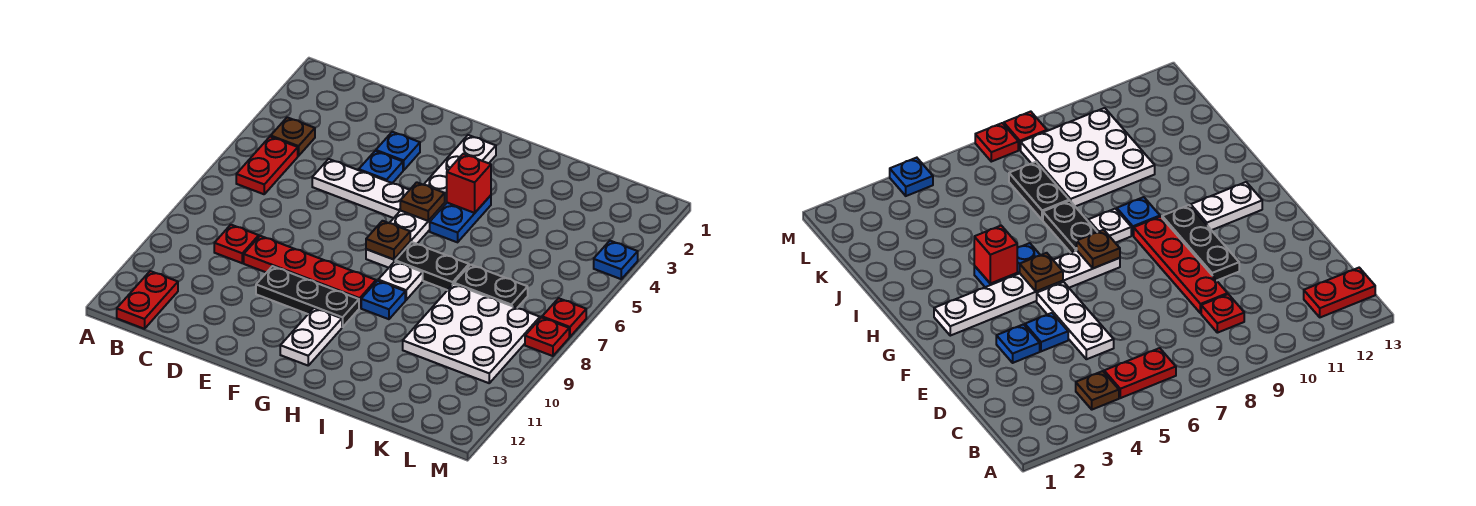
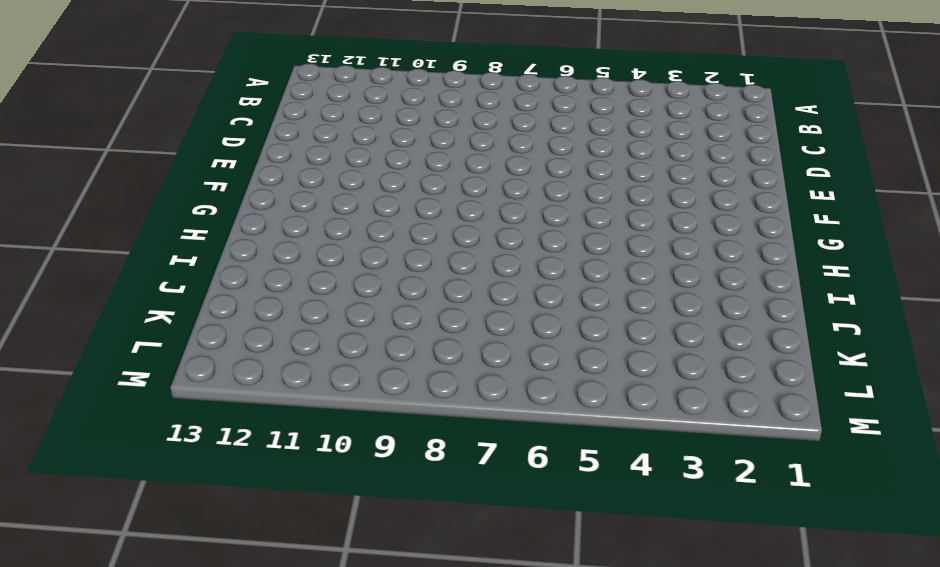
none -> brown plate B4 level 1
none -> red plate B5:B6 level 1
none -> red plate B12:B13 level 1

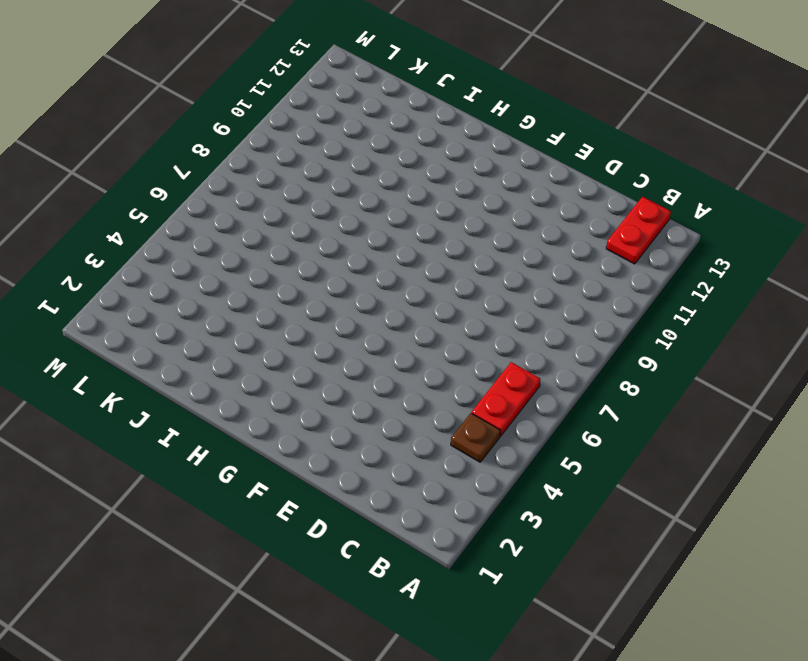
none -> red plate C9 level 1
none -> white plate D5:F5 level 1
none -> red plate D9:G9 level 1

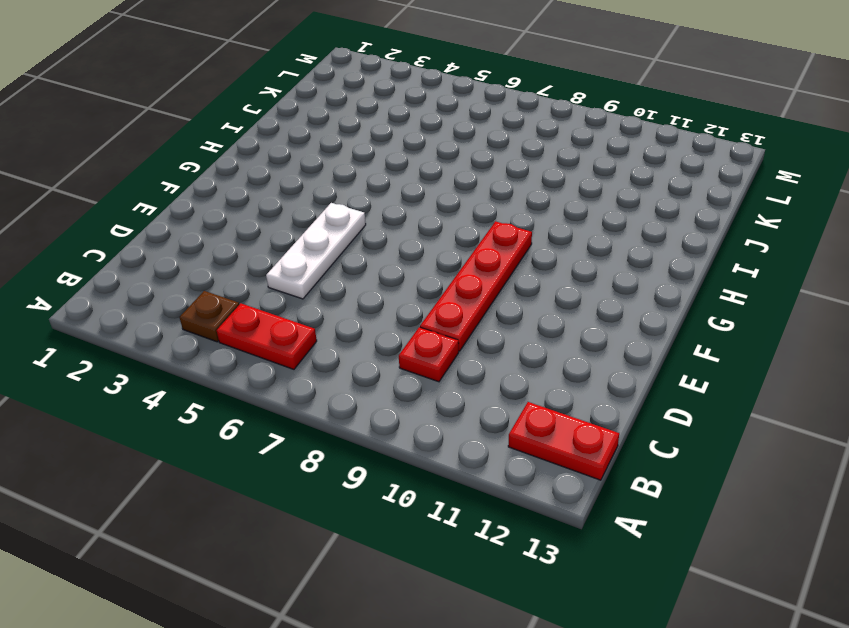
none -> blue plate E3 level 1
none -> blue plate E4 level 1
none -> black plate E10:G10 level 1

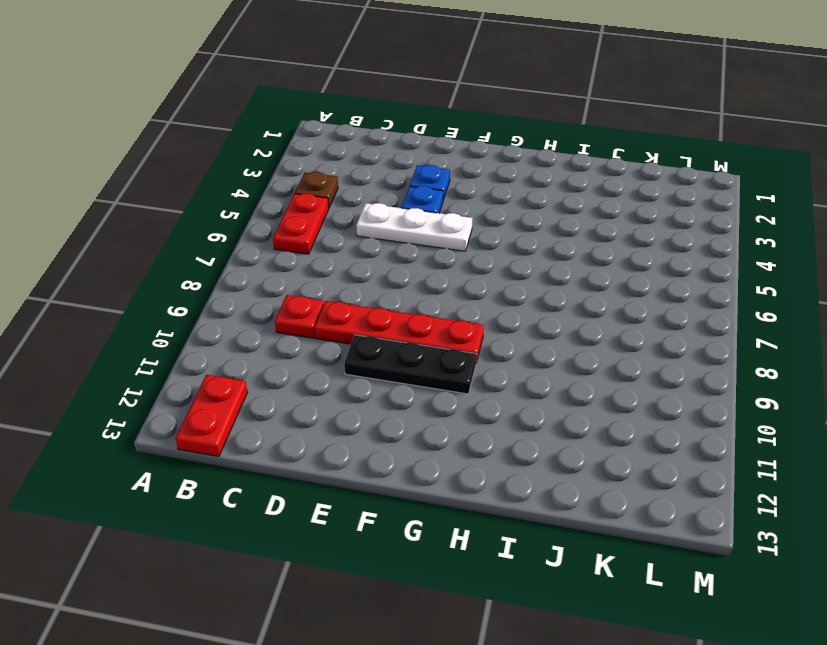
none -> white plate G2:G7 level 1
none -> white plate G11:G12 level 1
none -> blue plate H4:H5 level 1

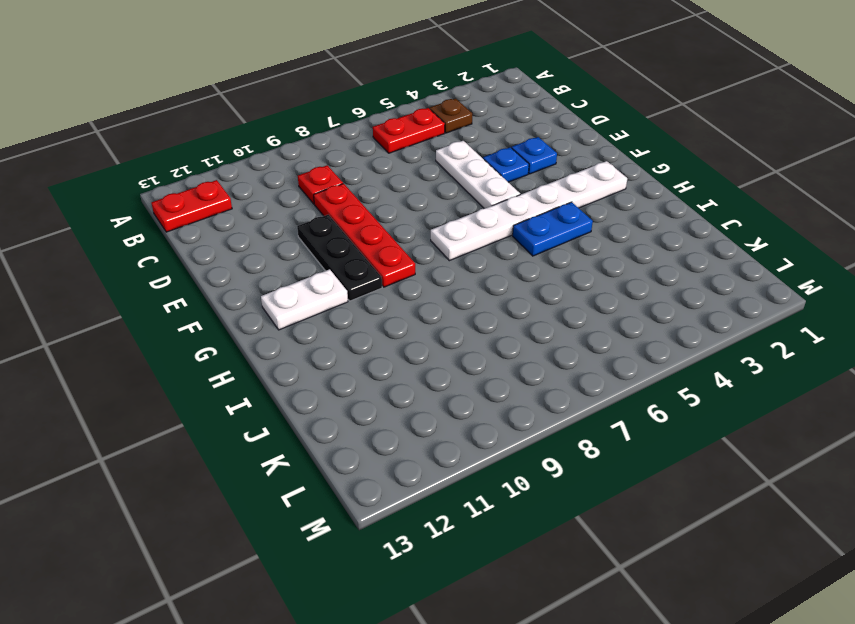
none -> black plate H7:I7 level 1
none -> white plate H8 level 1
none -> blue plate H9 level 1

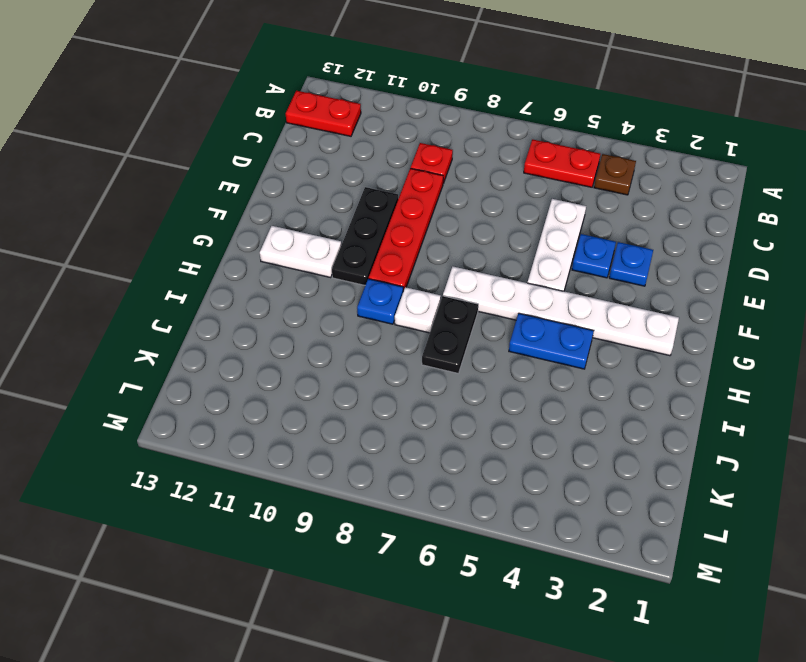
none -> black plate J7:K7 level 1
none -> white plate J8:L10 level 1
none -> blue plate M4 level 1

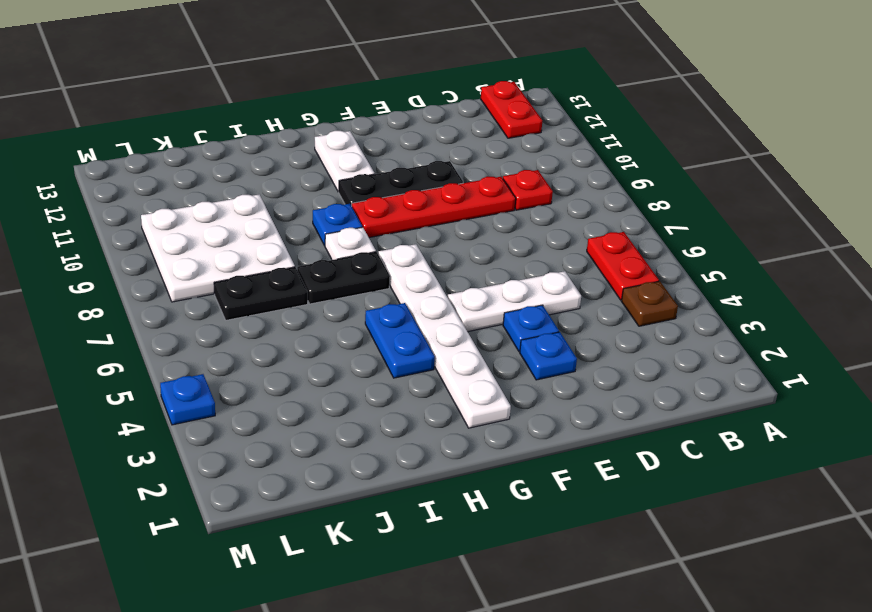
none -> red plate M7 level 1
none -> red plate M8 level 1
none -> brown plate G5 level 2

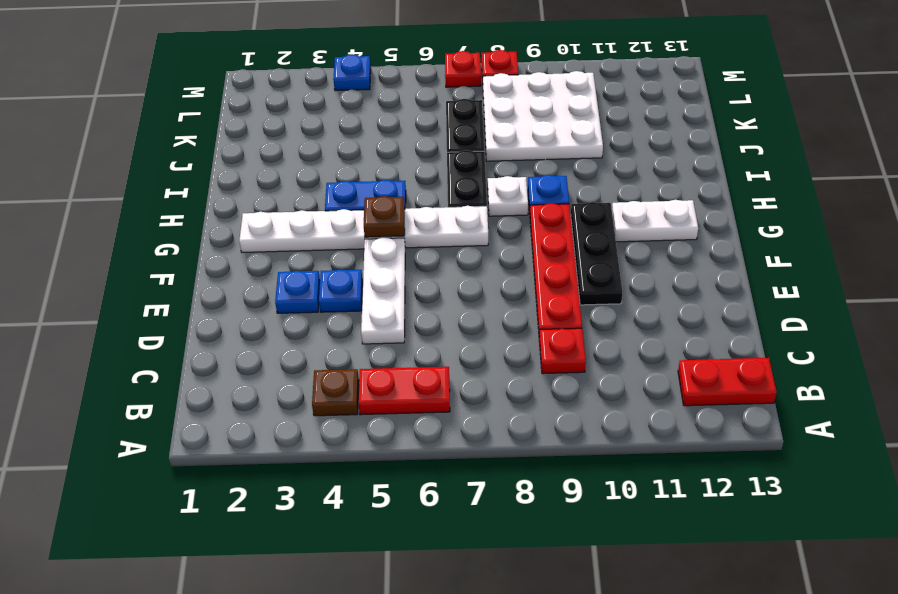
none -> brown plate G7 level 2
none -> red brick H4 level 2

